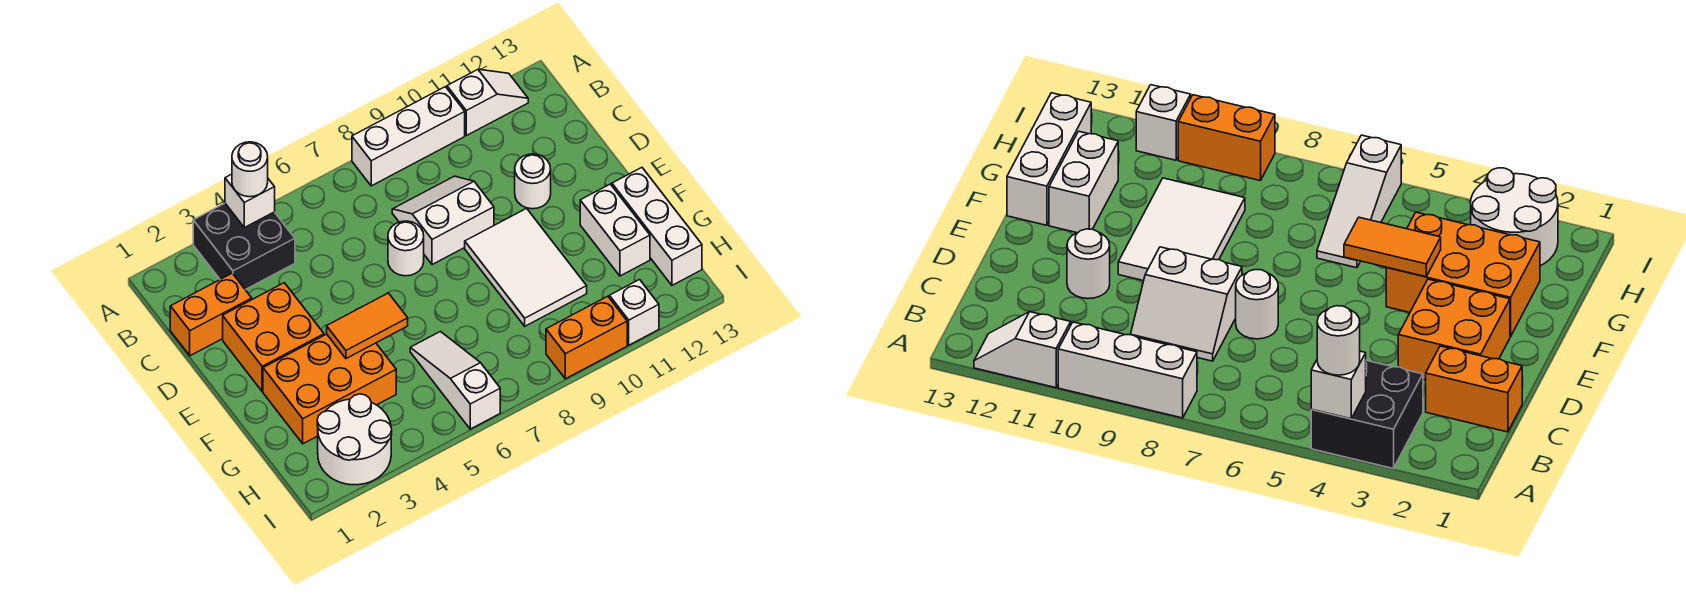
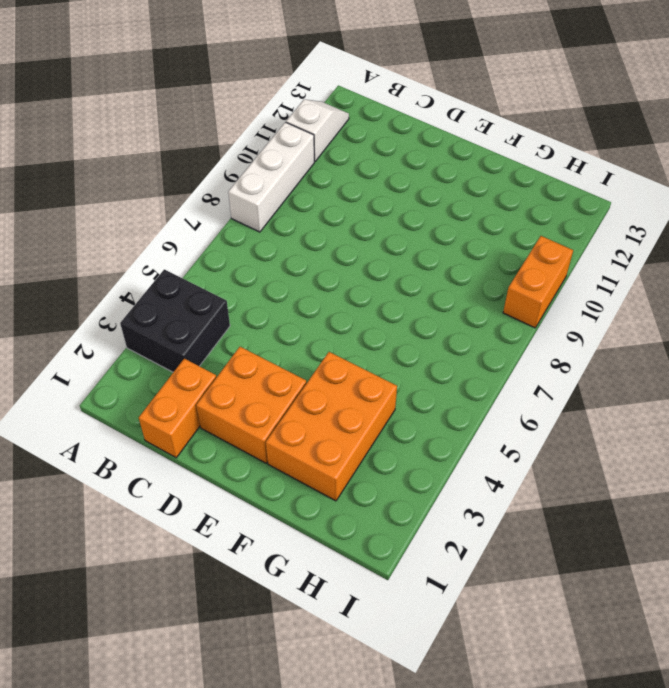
none -> white slope C8:D9 level 1 top D
none -> white round brick D7 level 1
none -> white round brick D11 level 1

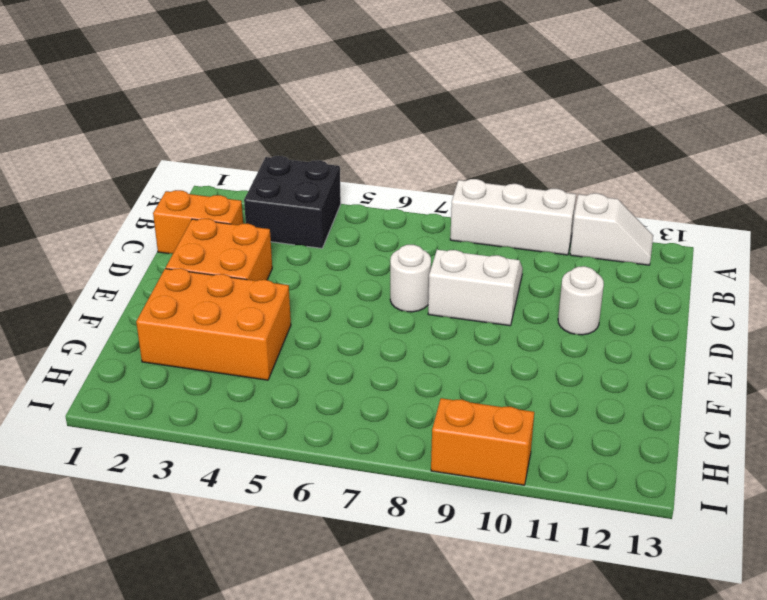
none -> white tile E9:G10 level 1
none -> white brick F12:G12 level 1
none -> white brick F13:H13 level 1

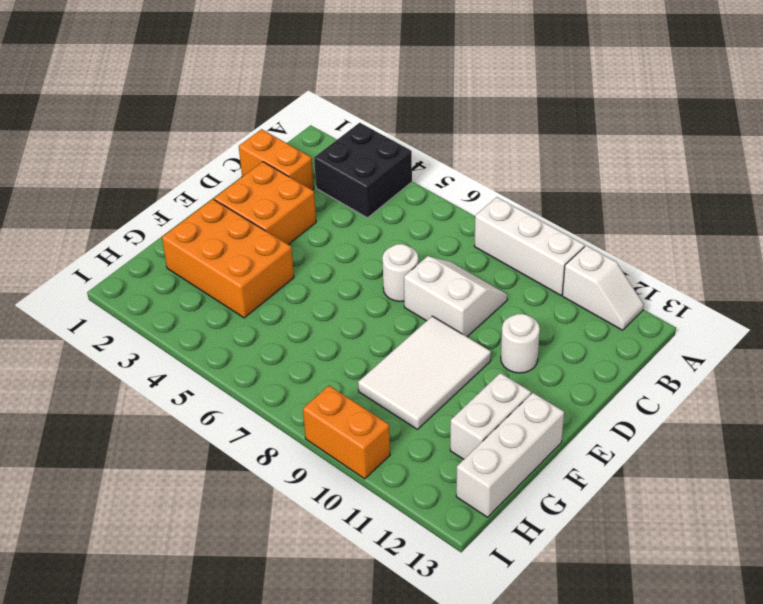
none -> white slope G6:I6 level 1 top I
none -> white round brick H2:I3 level 1
none -> white brick I11 level 1

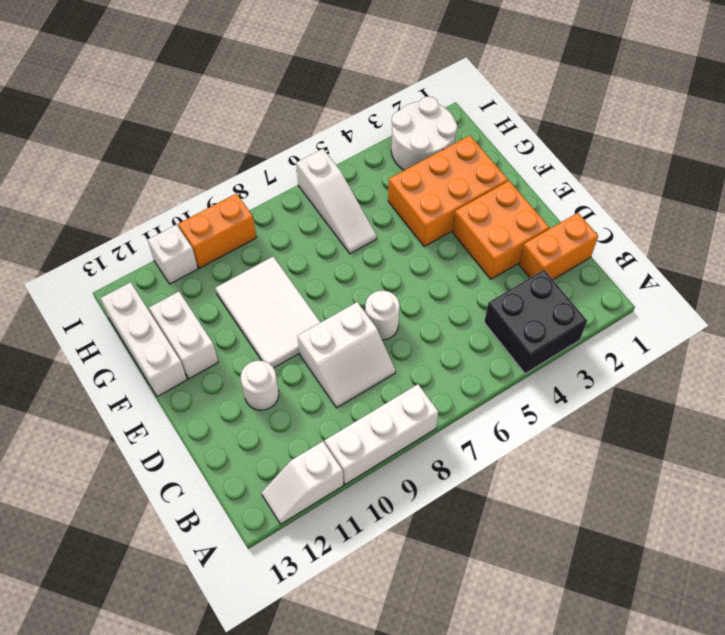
none -> white brick A4 level 2
none -> orange tile F4:F5 level 2
none -> white round brick A4 level 3

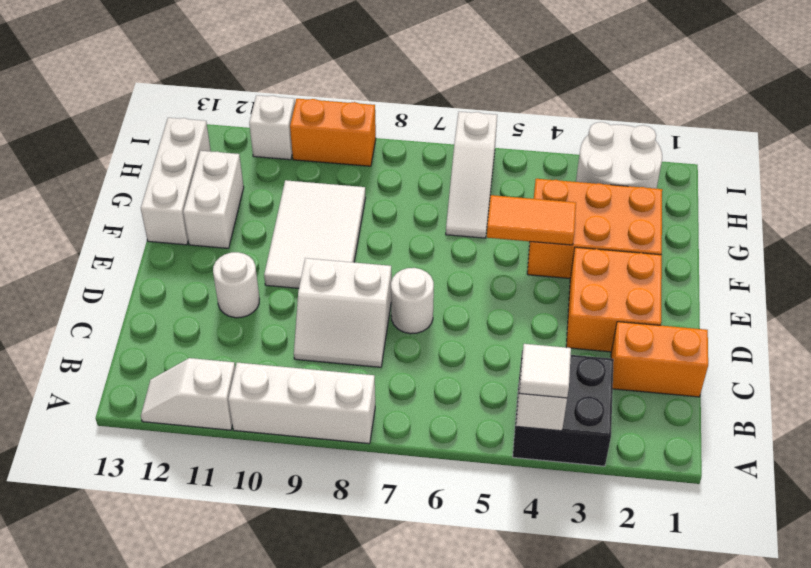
white tile A4 level 3 -> white round brick A4 level 3

